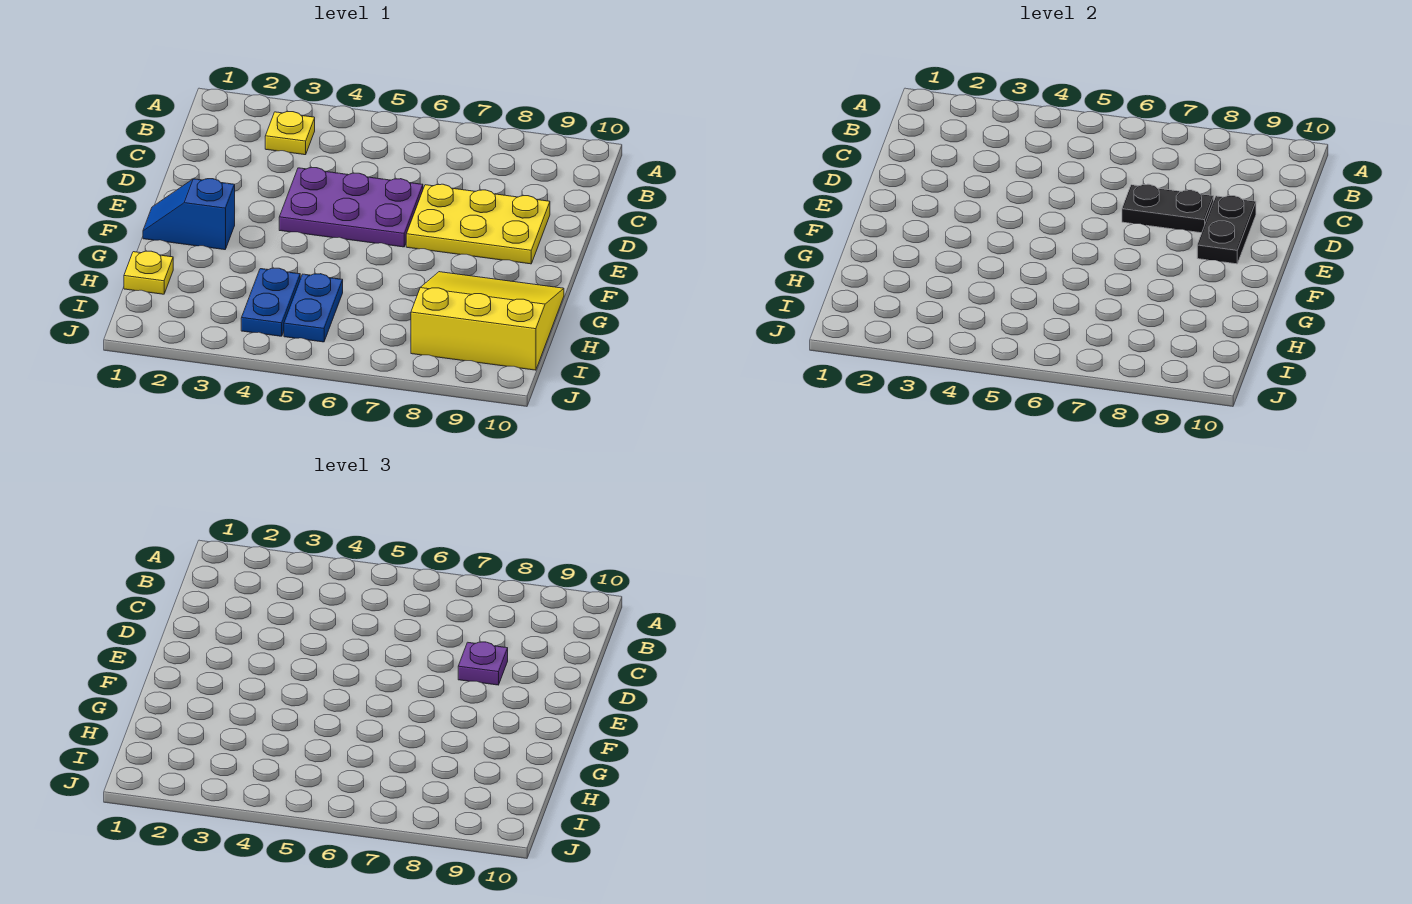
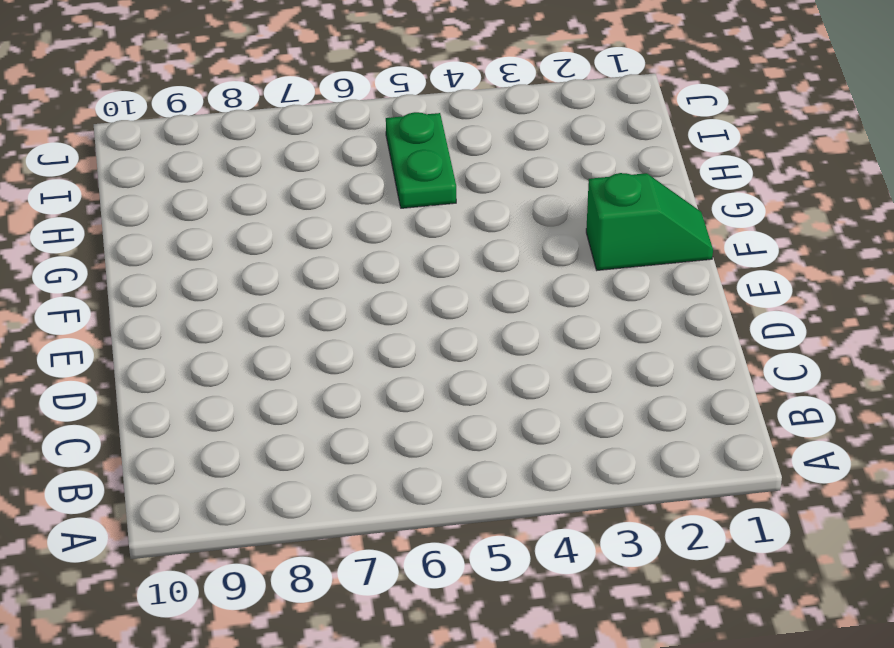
green slope F1:F2 level 1 top 2 -> blue slope F1:F2 level 1 top 2
green plate H5:I5 level 1 -> blue plate H5:I5 level 1
none -> yellow plate B3 level 1
none -> purple plate D4:E6 level 1

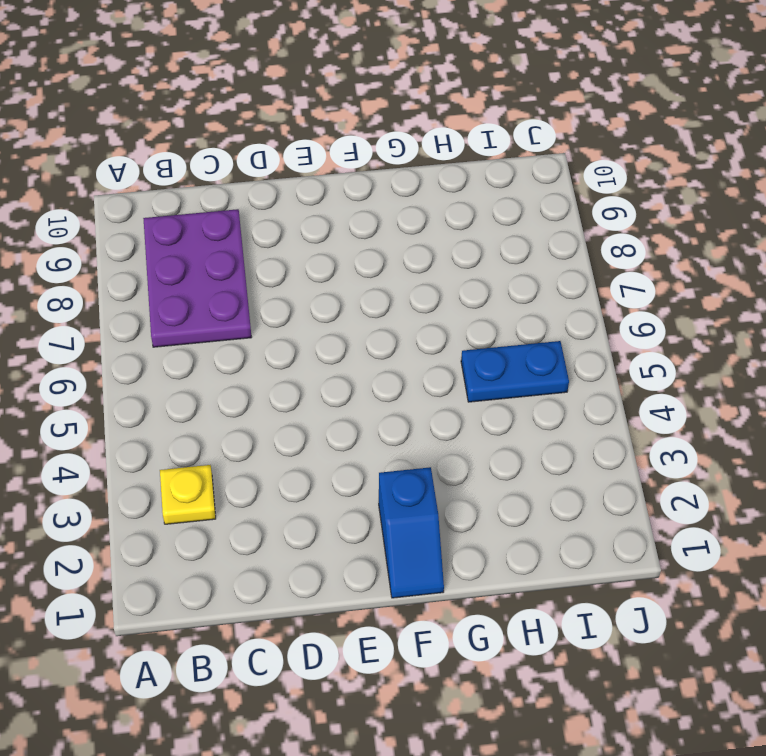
purple plate B7:C9 level 1 -> purple plate D4:E6 level 1
none -> yellow plate D7:E9 level 1
none -> yellow slope G8:I10 level 1 top I

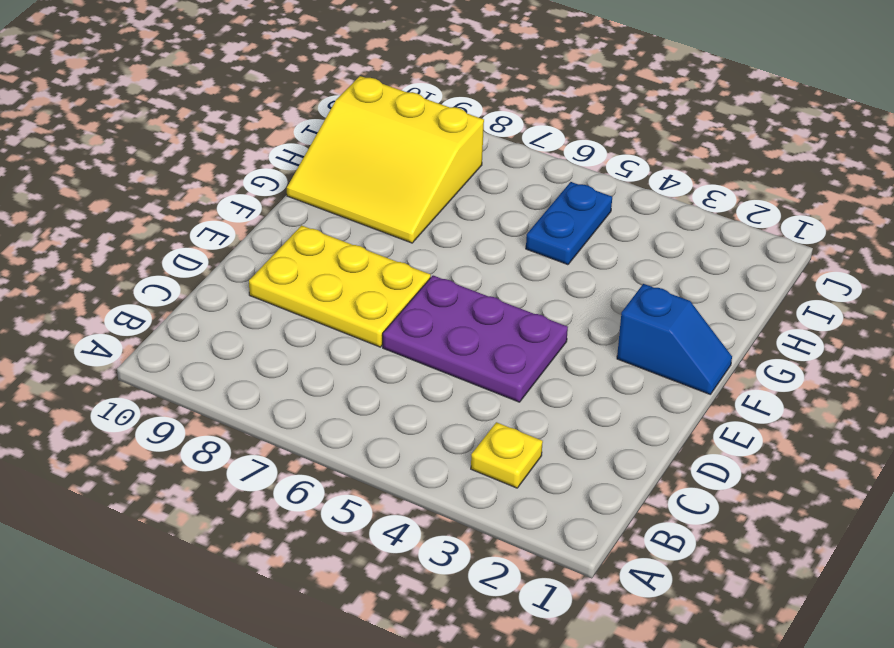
none -> yellow plate H1 level 1
none -> blue plate H4:I4 level 1

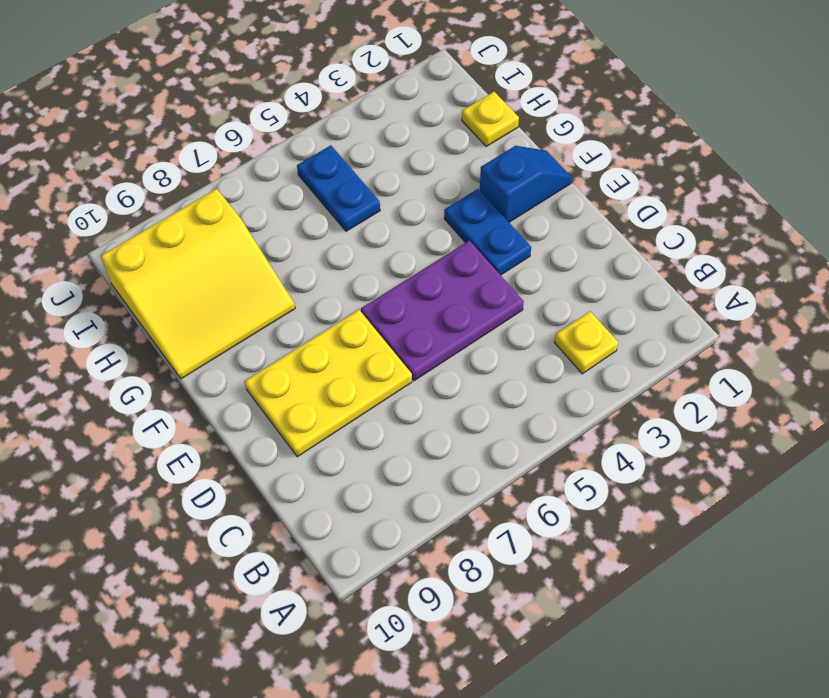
blue plate E3:F3 level 1 -> blue plate H4:I4 level 1
none -> black plate D7:D8 level 2
none -> black plate D9:E9 level 2

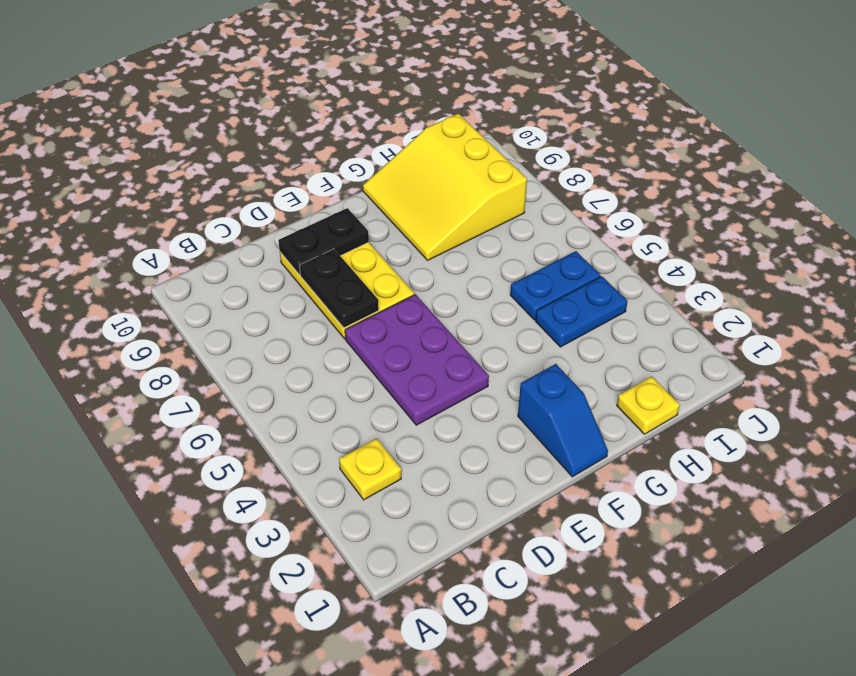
none -> purple plate D8 level 3

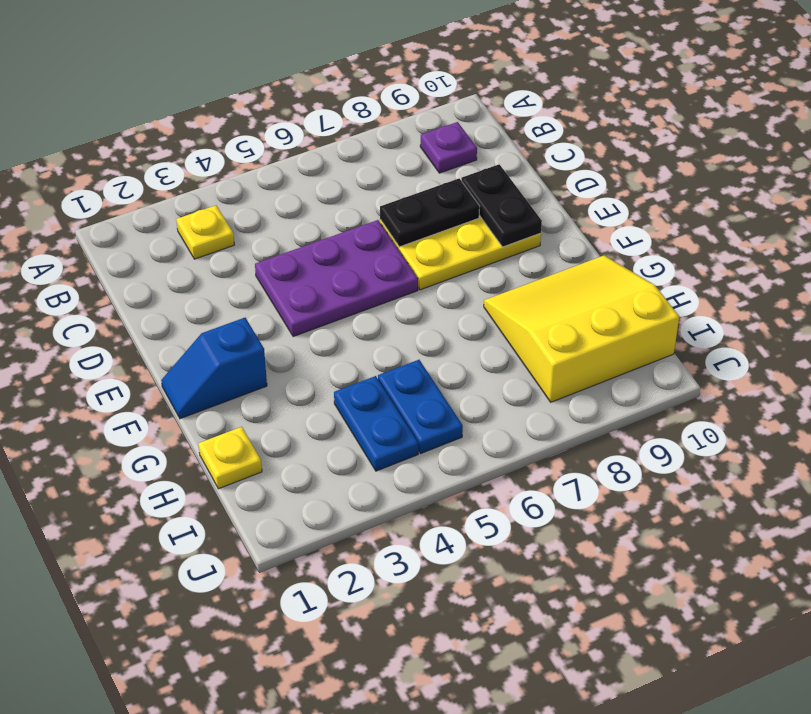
purple plate B9 level 1 -> purple plate D8 level 3

